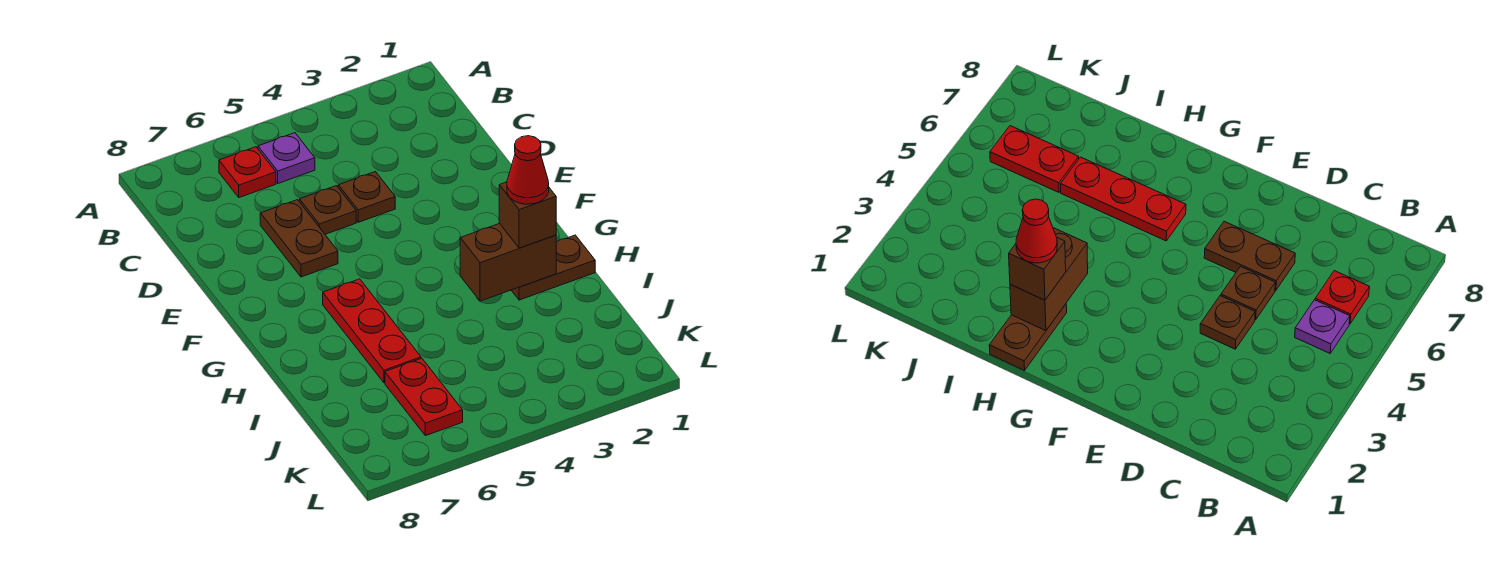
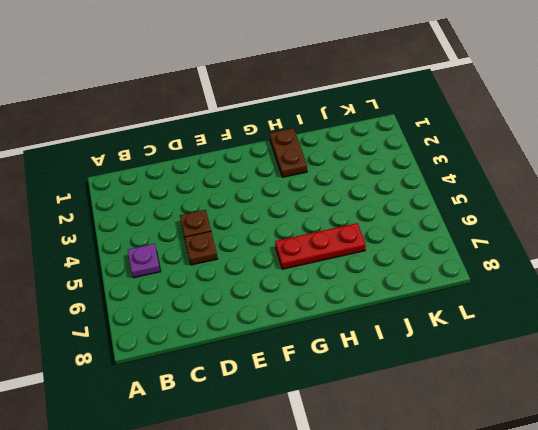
none -> red plate B6 level 1
none -> brown plate D6:E6 level 1

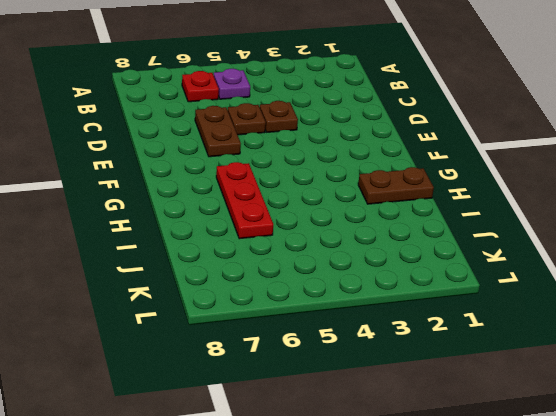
none -> red plate J6:K6 level 1
none -> brown brick H2:H3 level 2

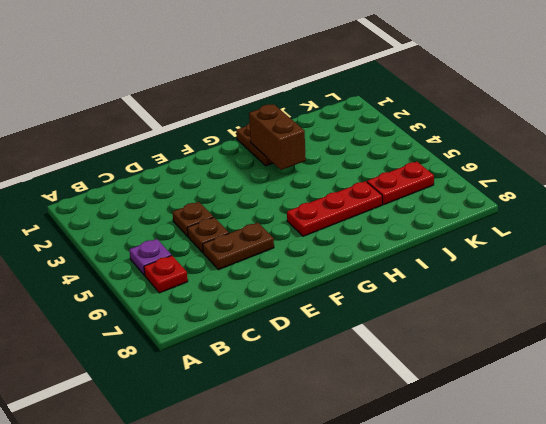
none -> brown brick H2 level 3
none -> red cone H2 level 4

